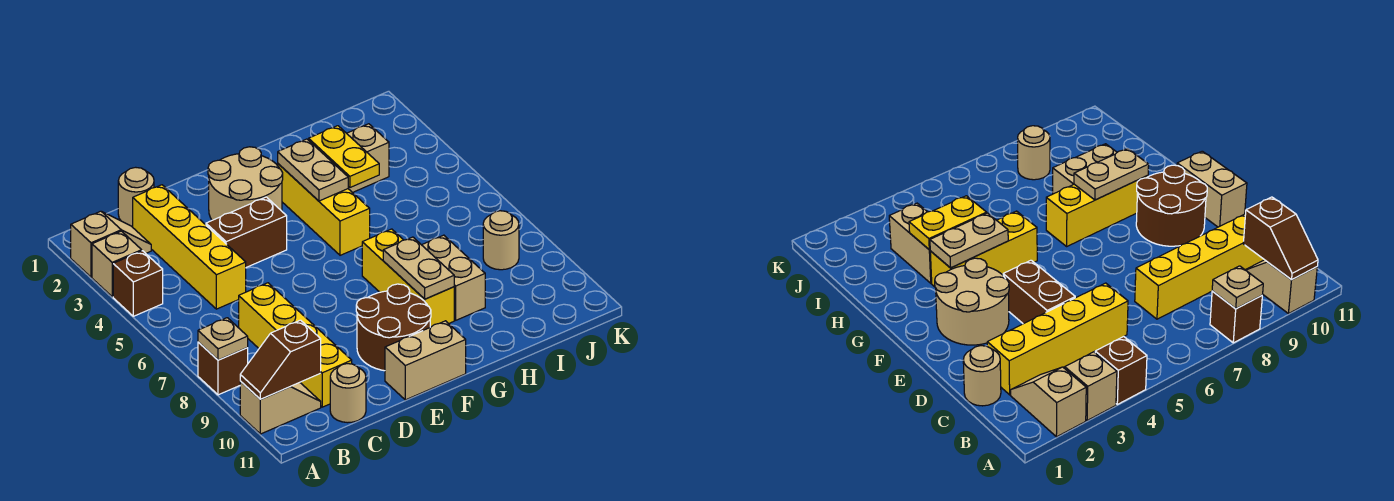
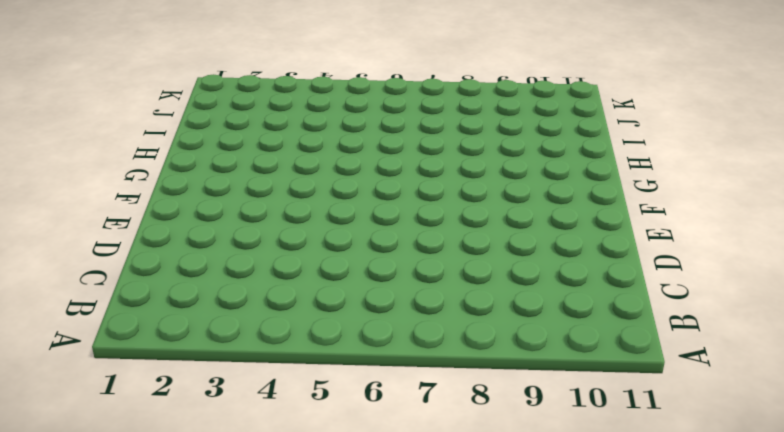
none -> tan slope A2:B2 level 1 top A
none -> tan brick A3 level 1
none -> brown brick A4 level 1

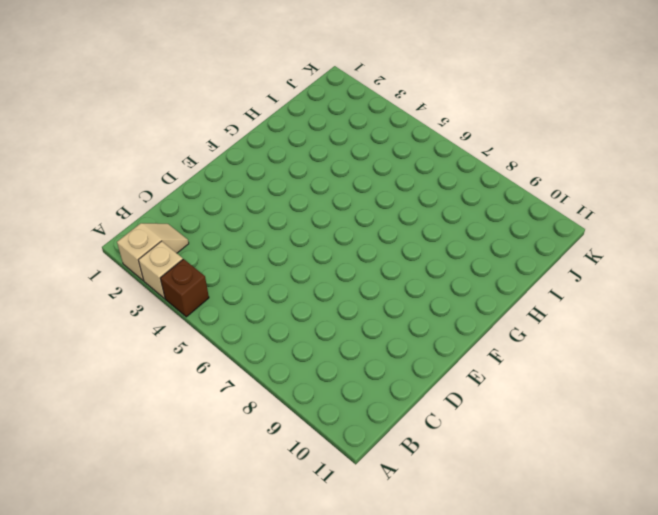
none -> brown brick A8 level 1
none -> tan slope A10:B10 level 1 top A
none -> tan round brick C1 level 1

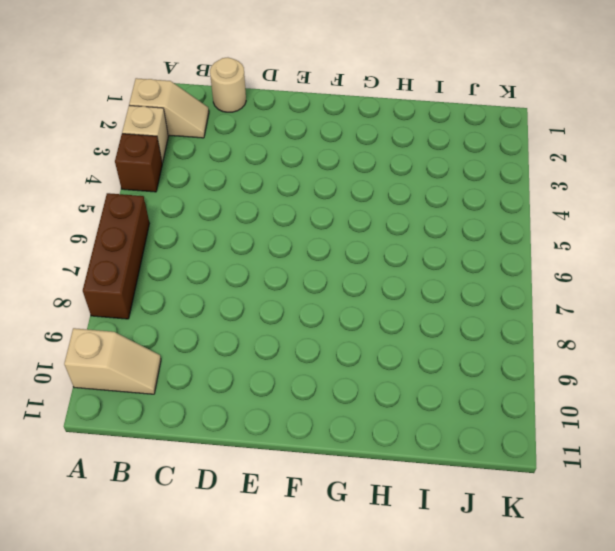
brown brick A6:A8 level 1 -> brown brick A8 level 1
none -> yellow brick C2:C5 level 1
none -> yellow brick C7:C10 level 1
none -> tan round brick C11 level 1

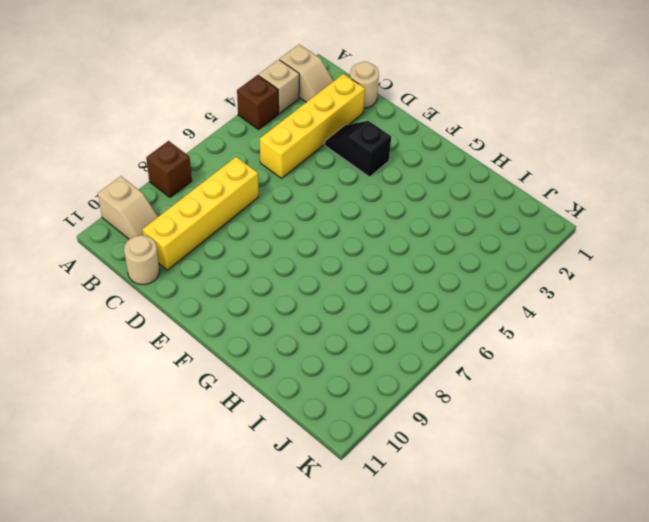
black slope D3:E3 level 1 top E -> tan round brick E2:F3 level 1
none -> brown brick D4:E4 level 1
none -> brown round brick E9:F10 level 1
none -> tan brick E11:F11 level 1

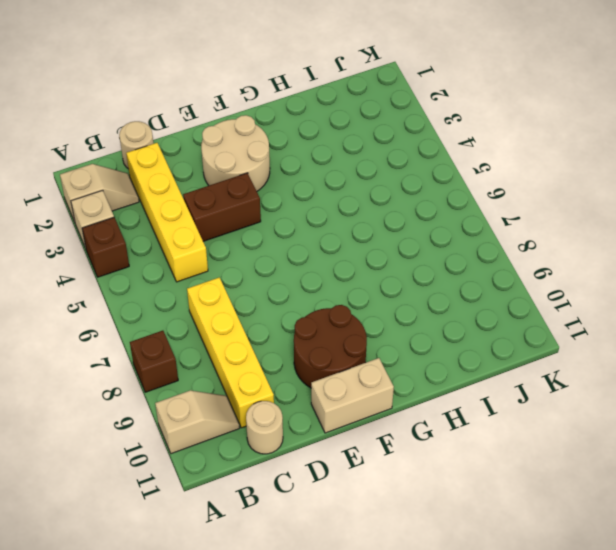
none -> yellow brick G3:G5 level 1
none -> yellow brick G7:G9 level 1
none -> tan brick H3:I3 level 1

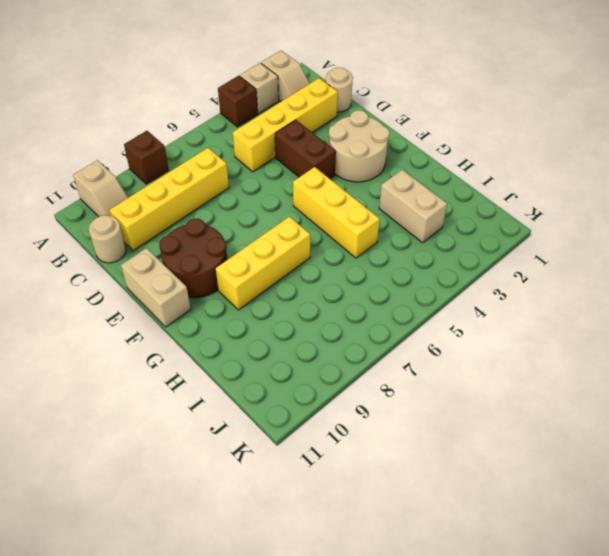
yellow brick F5:H5 level 1 -> yellow brick G3:G5 level 1
none -> tan brick H8:H9 level 1
none -> tan round brick J8 level 1
none -> tan plate A8 level 2

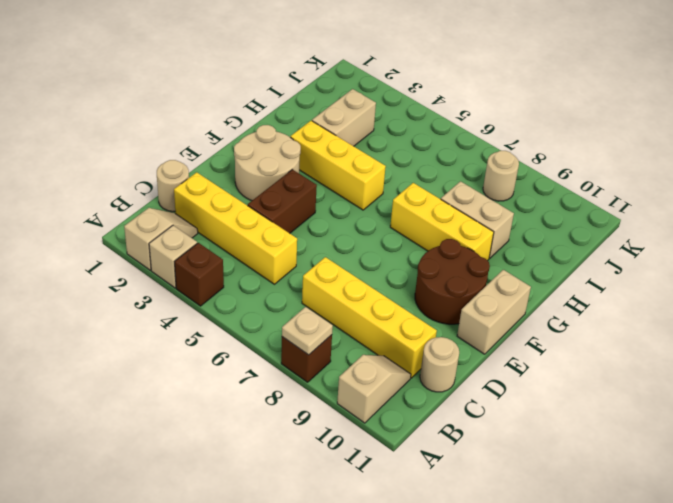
none -> brown slope A10:B10 level 2 top B
none -> tan plate G3:G4 level 2
none -> tan plate G8:G9 level 2

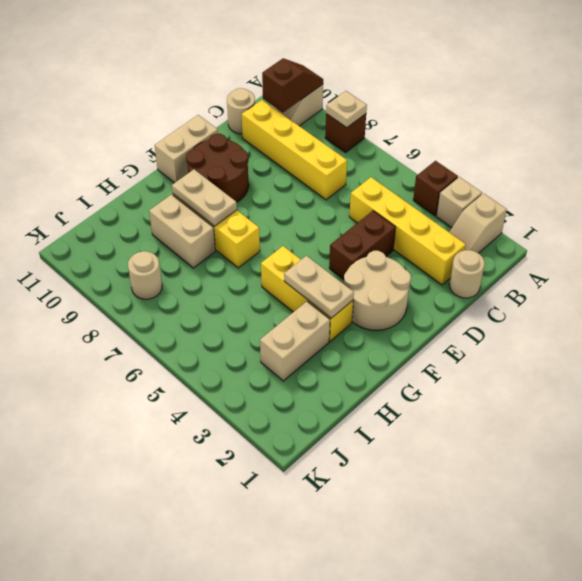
none -> yellow plate H3:H4 level 2

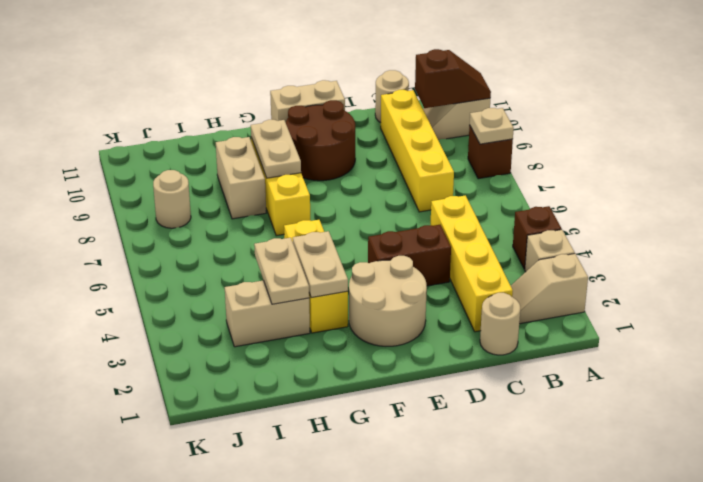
tan plate H3:H4 level 2 -> yellow plate H3:H4 level 2

